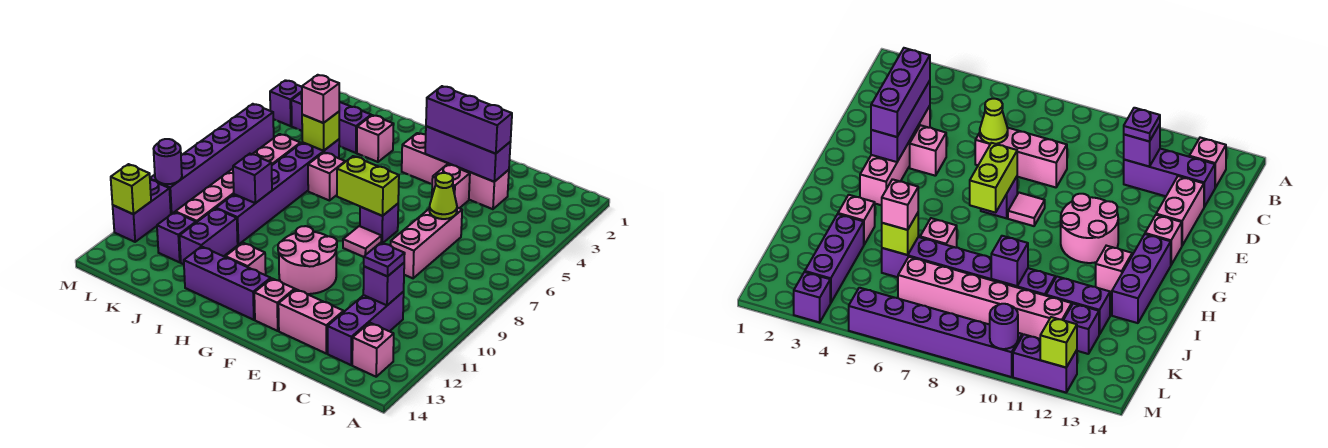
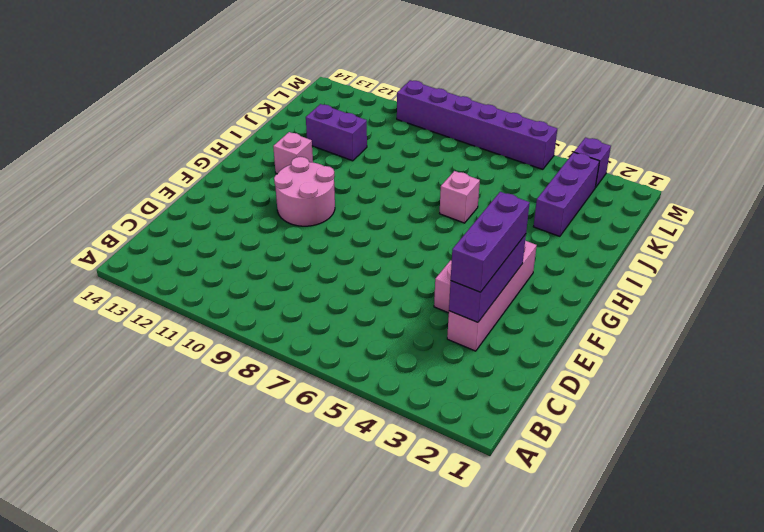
none -> pink brick B13 level 1
none -> purple brick C11:C13 level 1
none -> pink brick D6:D8 level 1
none -> pink brick D13:E13 level 1

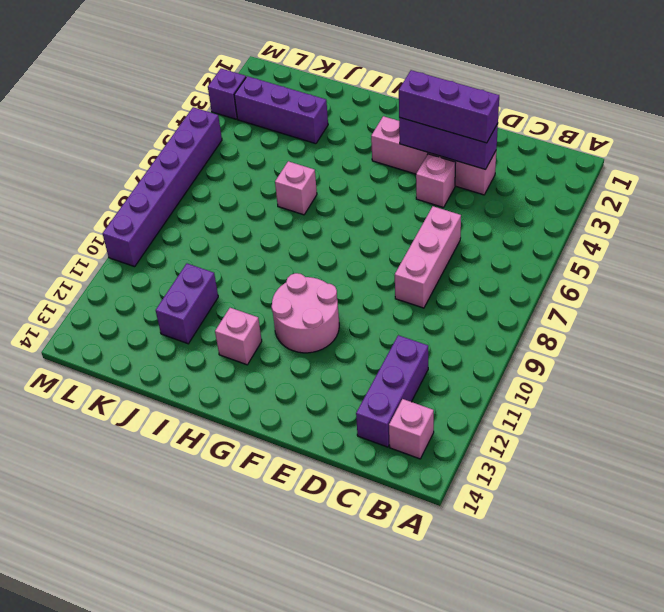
none -> pink brick D13:E13 level 1
none -> purple brick F7 level 1
none -> pink tile F8 level 1
none -> pink brick F13 level 1

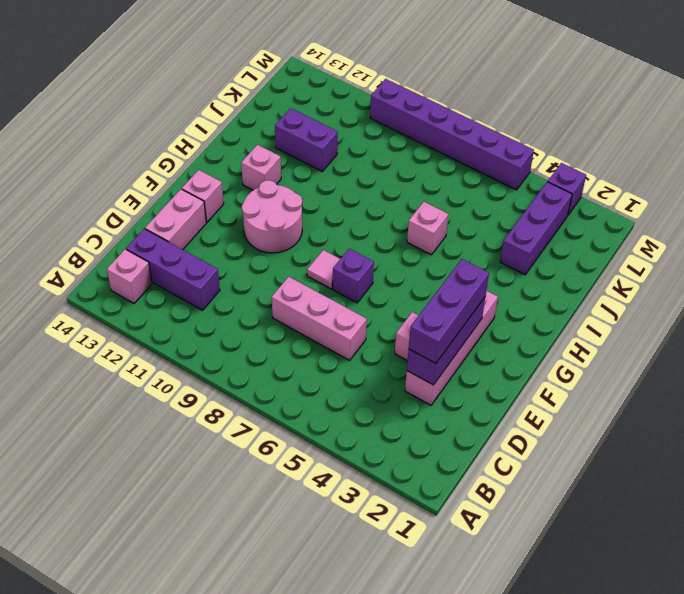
none -> purple brick G13:I13 level 1
none -> pink brick I3 level 1
none -> purple brick J5:J10 level 1
none -> pink brick K6:K11 level 1

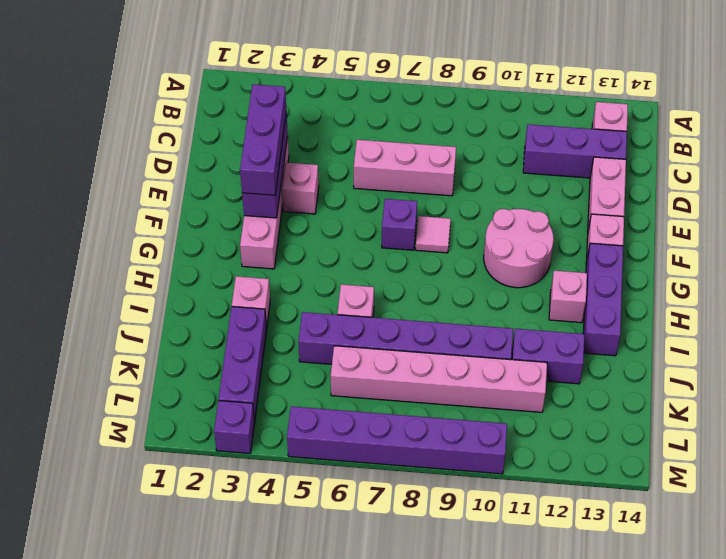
none -> purple brick K12 level 1
none -> purple brick M11:M12 level 1
none -> purple brick C11 level 2
none -> lime cone D6 level 2

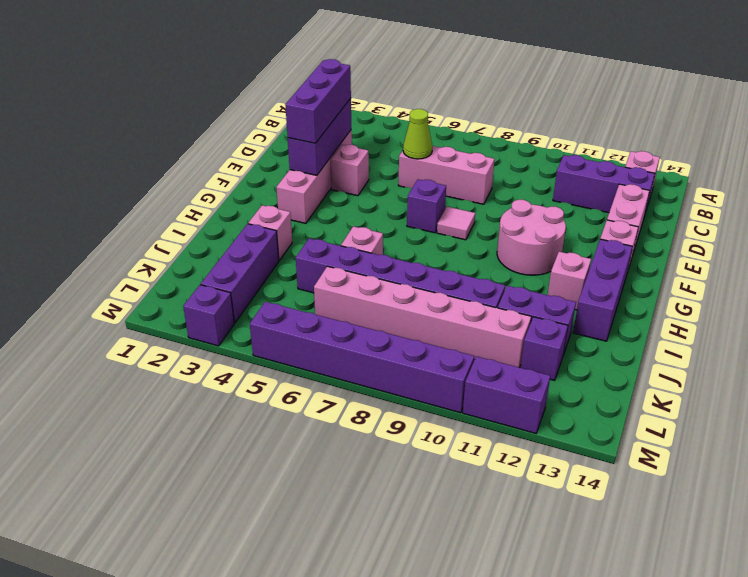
none -> purple brick C11 level 2
none -> lime brick F7:G7 level 2
none -> lime brick J5 level 2
none -> purple brick J9 level 2

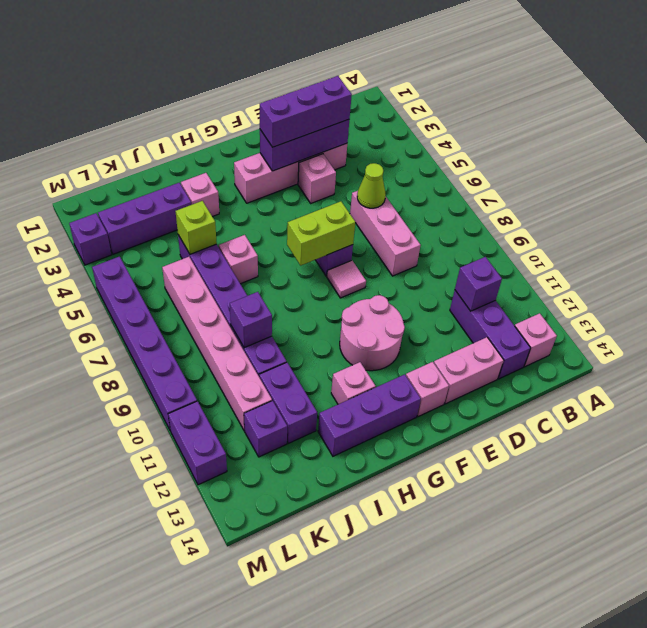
none -> purple round brick M10 level 2
none -> lime brick M12 level 2
none -> purple plate C11 level 3
none -> pink brick J5 level 3

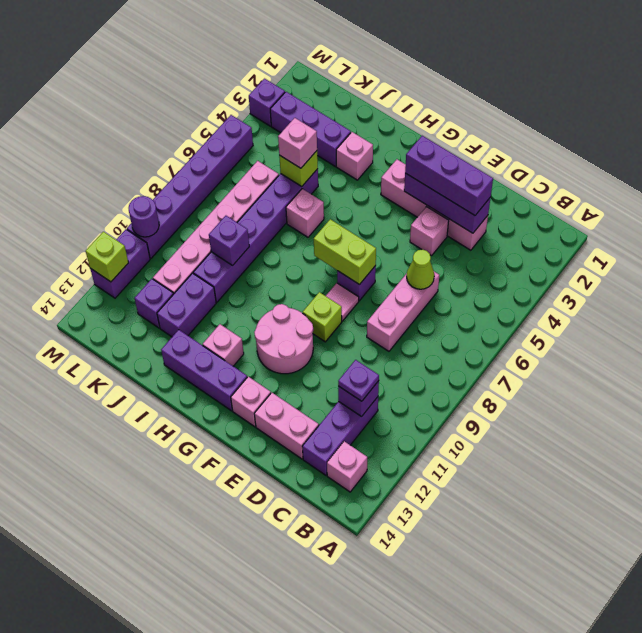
lime brick F9 level 1 -> none

